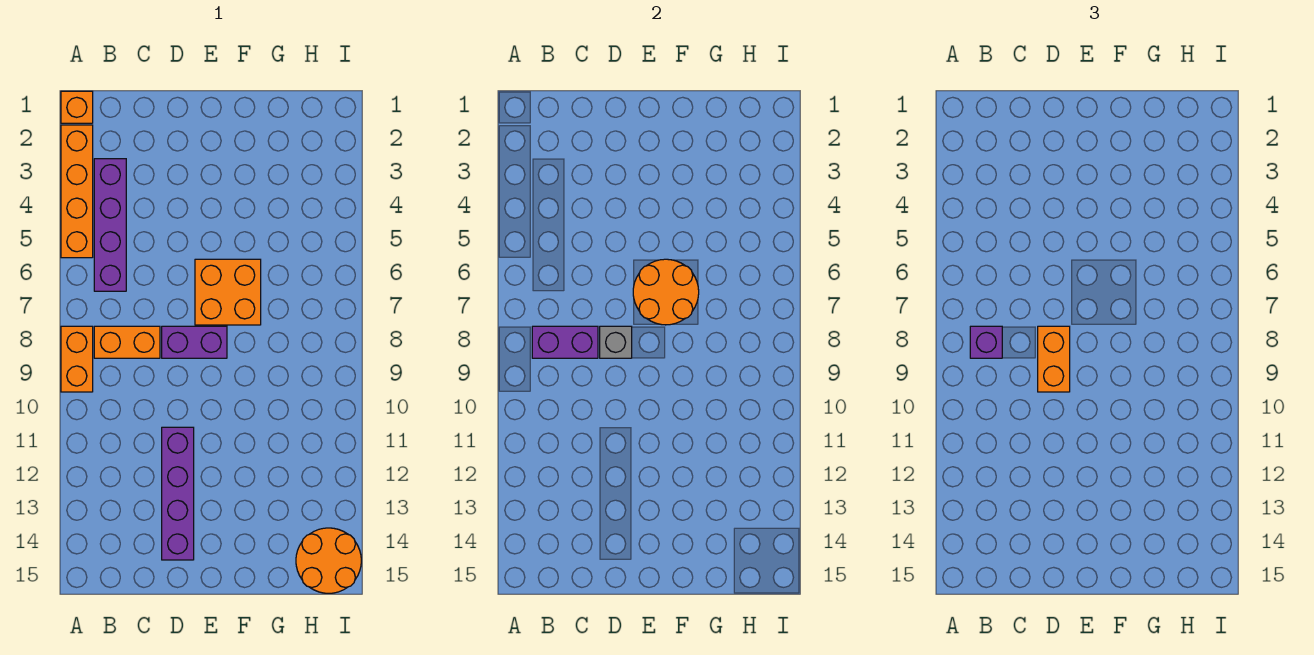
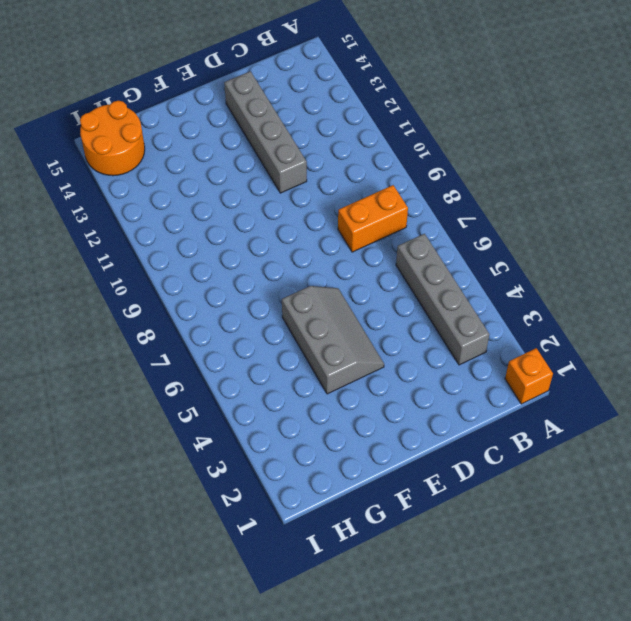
grey brick B3:B6 level 1 -> purple brick B3:B6 level 1
grey brick D11:D14 level 1 -> purple brick D11:D14 level 1
grey slope E4:F6 level 1 top F -> orange brick E6:F7 level 1
none -> orange brick A2:A5 level 1
none -> orange brick A8:A9 level 1
none -> purple brick D8:E8 level 1

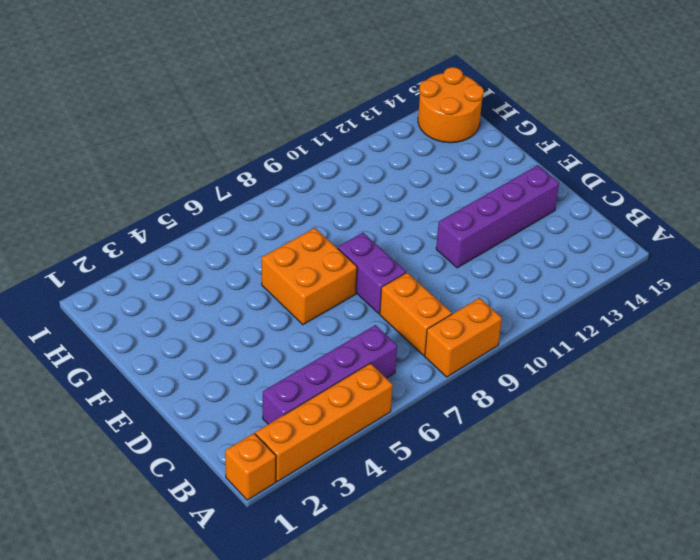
none -> purple brick B8:C8 level 2
none -> grey brick D8 level 2
none -> orange round brick E6:F7 level 2

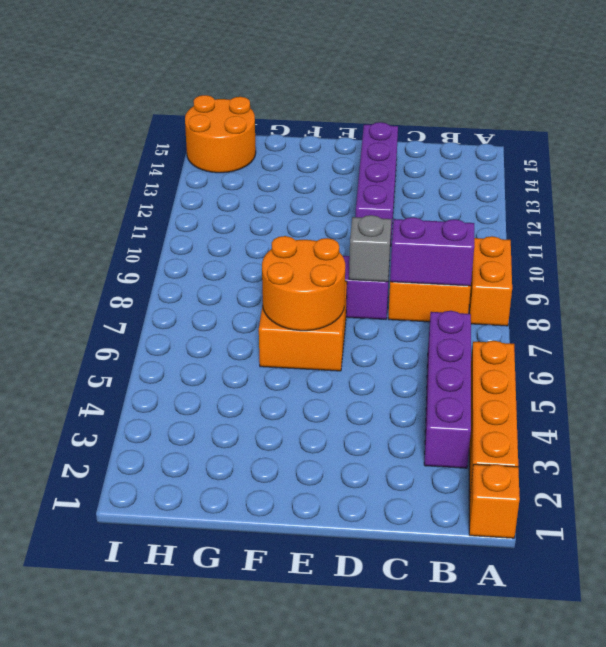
none -> purple brick B8 level 3
none -> orange brick D8:D9 level 3

